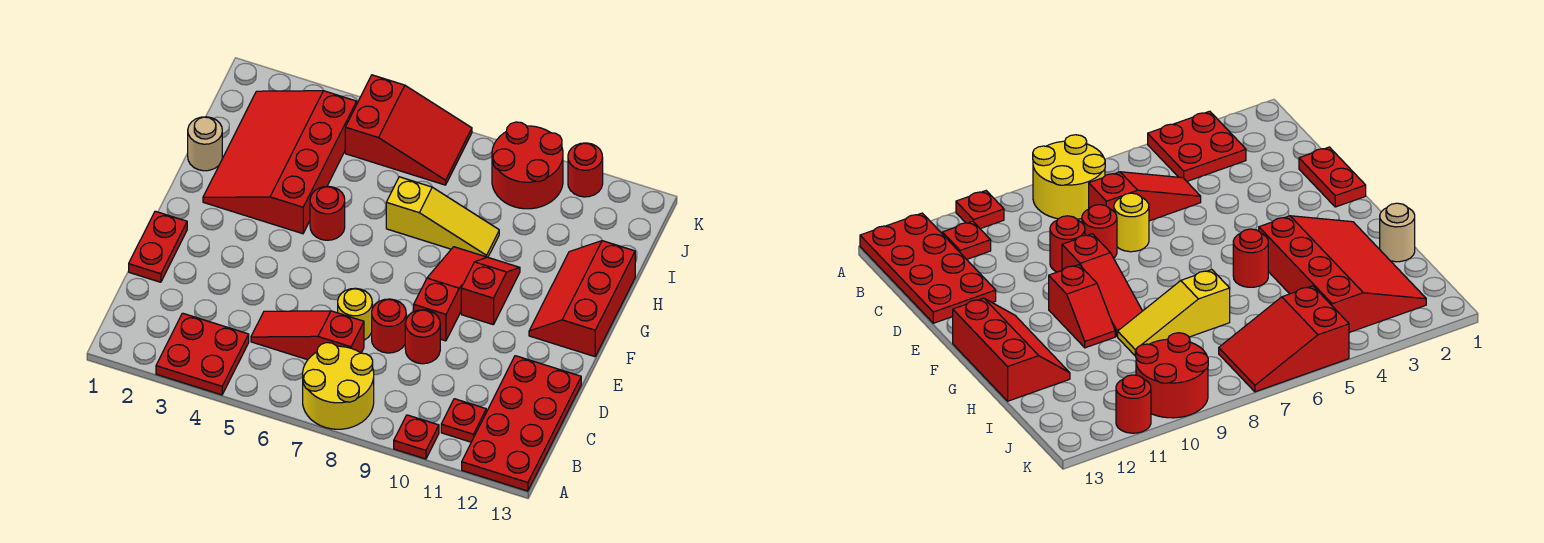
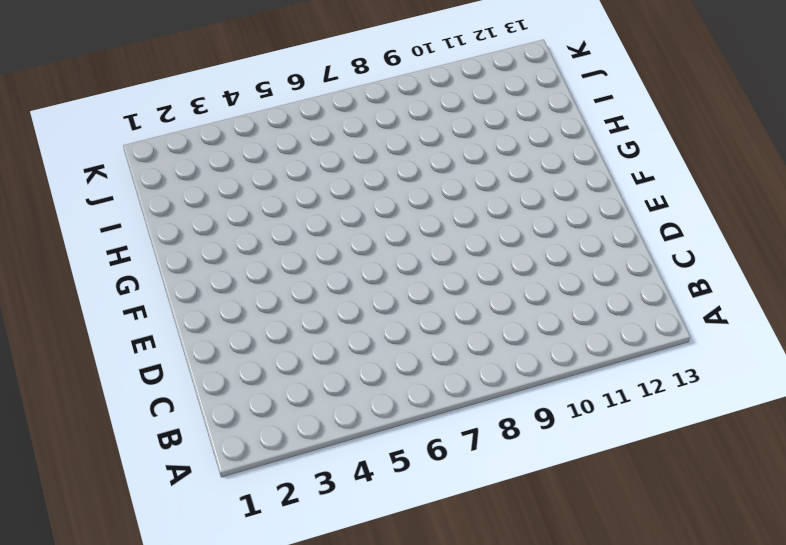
none -> red plate A3:B4 level 1
none -> yellow round brick A7:B8 level 1
none -> red plate A10 level 1

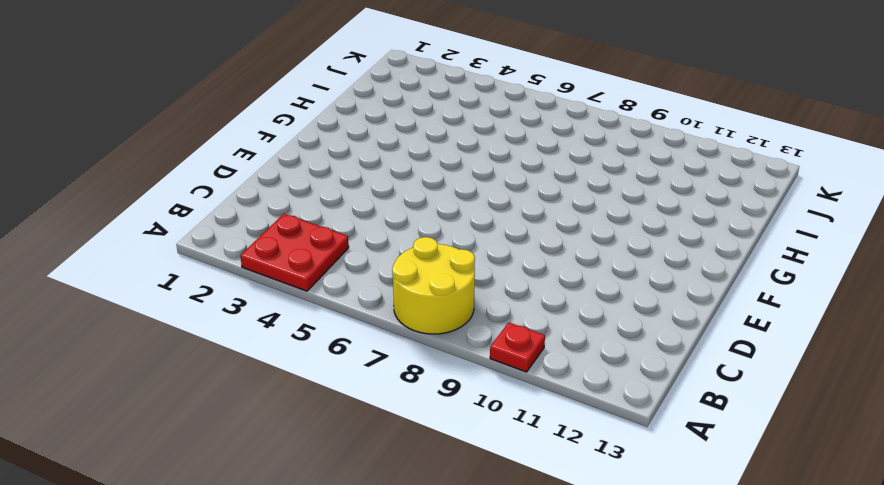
none -> red plate A12:D13 level 1
none -> red plate B11 level 1
none -> red slope C5:C7 level 1 top 7

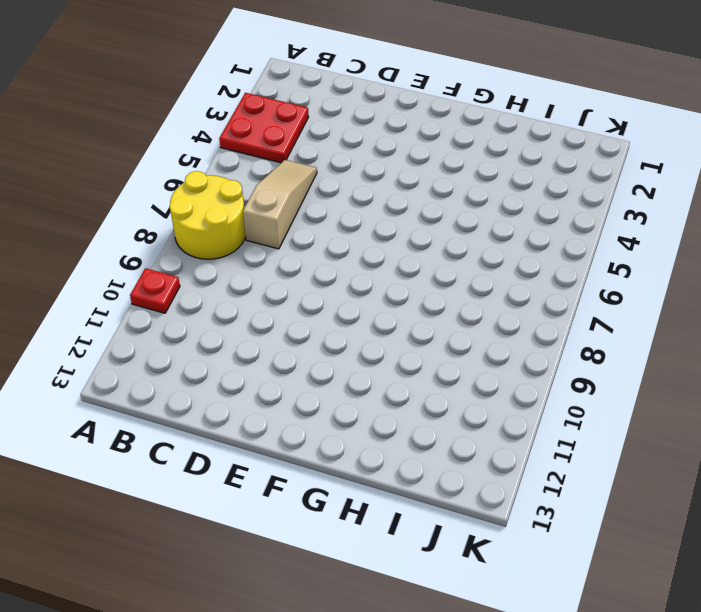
tan slope C5:C7 level 1 top 7 -> red slope C5:C7 level 1 top 7
none -> red plate A12:D13 level 1
none -> red plate B11 level 1
none -> red plate D1:E1 level 1

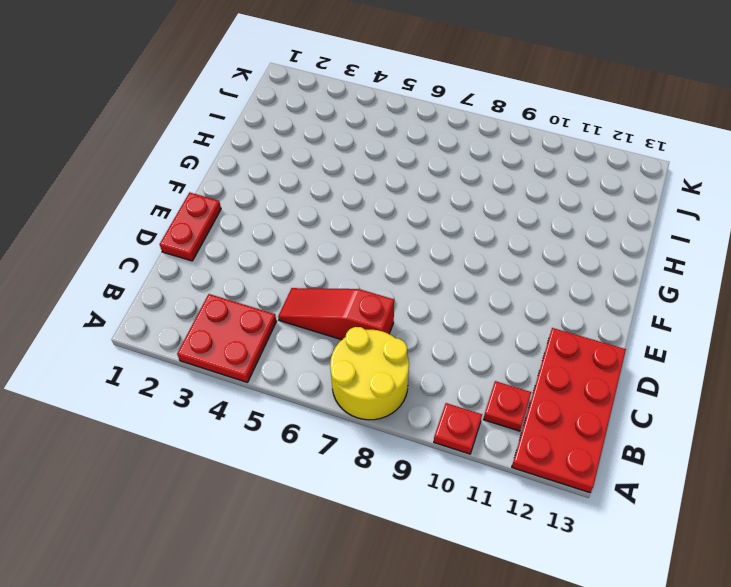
none -> yellow round brick D7 level 1
none -> red round brick D8 level 1
none -> red round brick D9 level 1

